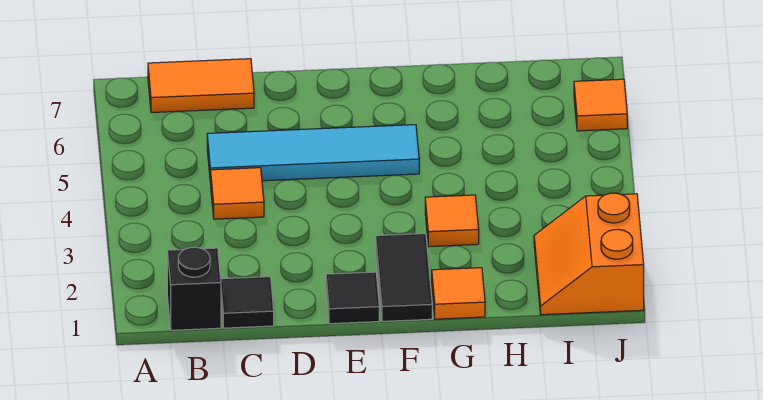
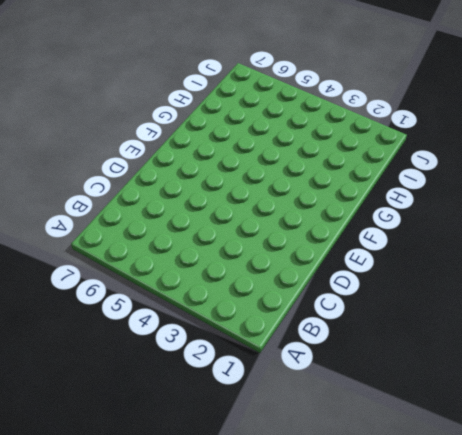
none -> black brick B1 level 1
none -> orange tile B7:C7 level 1

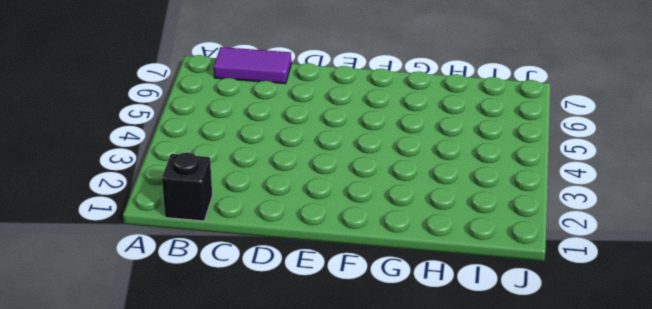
purple tile B7:C7 level 1 -> orange tile B7:C7 level 1
none -> black tile C1 level 1
none -> orange tile C4 level 1

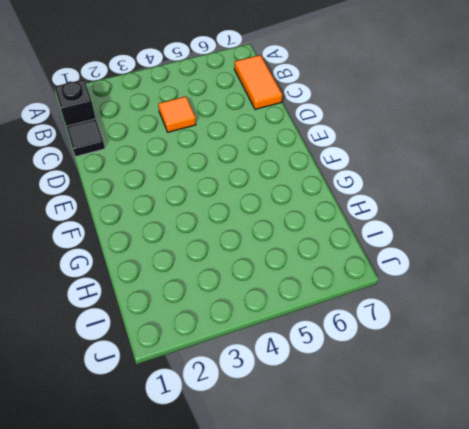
none -> cyan tile C5:F5 level 1
none -> black tile E1 level 1

